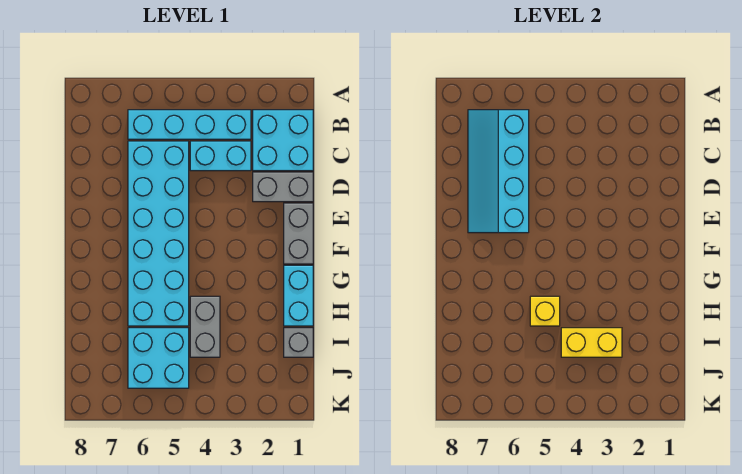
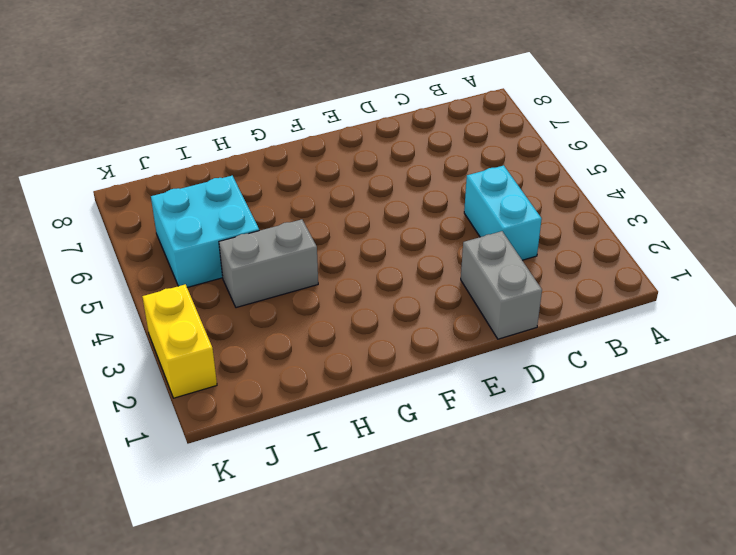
yellow brick K2:K3 level 1 -> yellow brick I3:I4 level 2
none -> cyan brick B1:C2 level 1
none -> cyan brick B3:B6 level 1
none -> cyan brick C5:H6 level 1

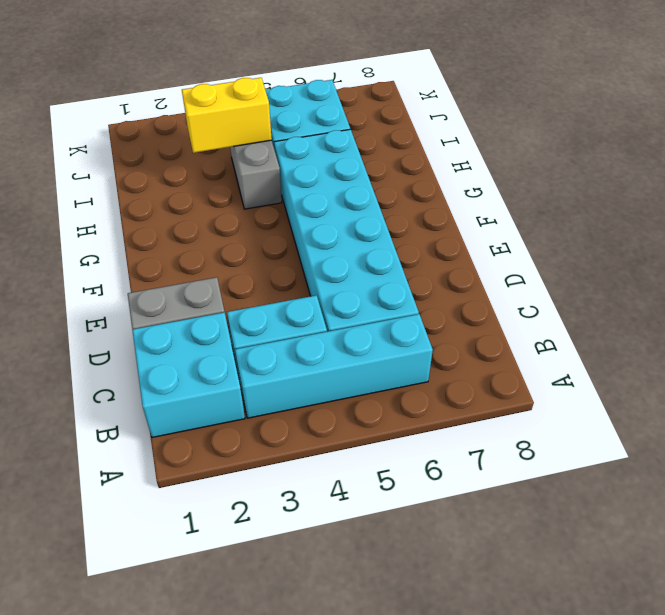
none -> grey brick E1:F1 level 1
none -> cyan brick G1:H1 level 1
none -> grey brick I1 level 1

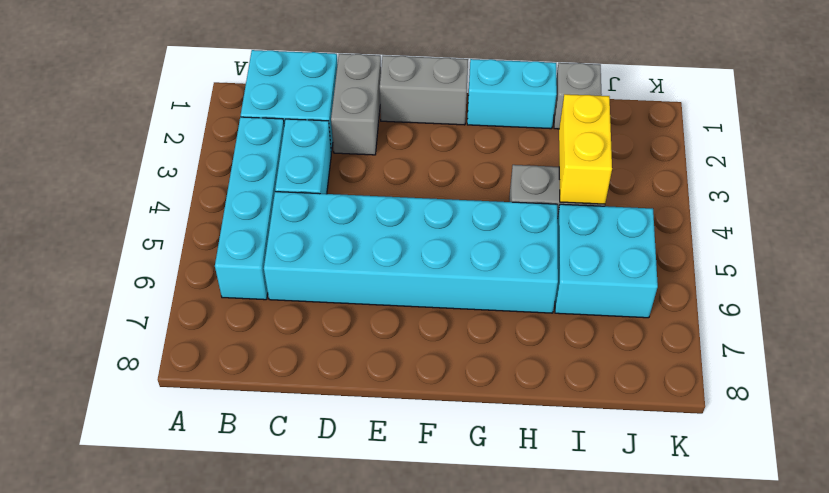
none -> cyan slope B6:E7 level 2 top 6
none -> yellow brick H5 level 2

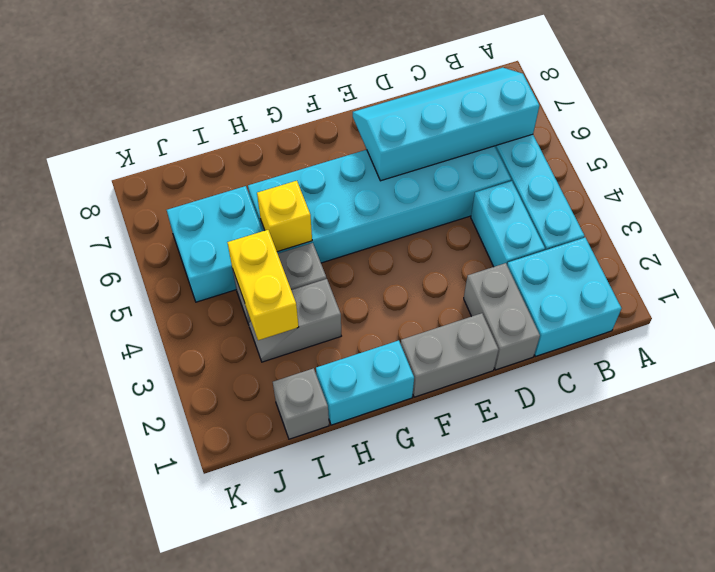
grey slope H3:I3 level 1 top H -> none

